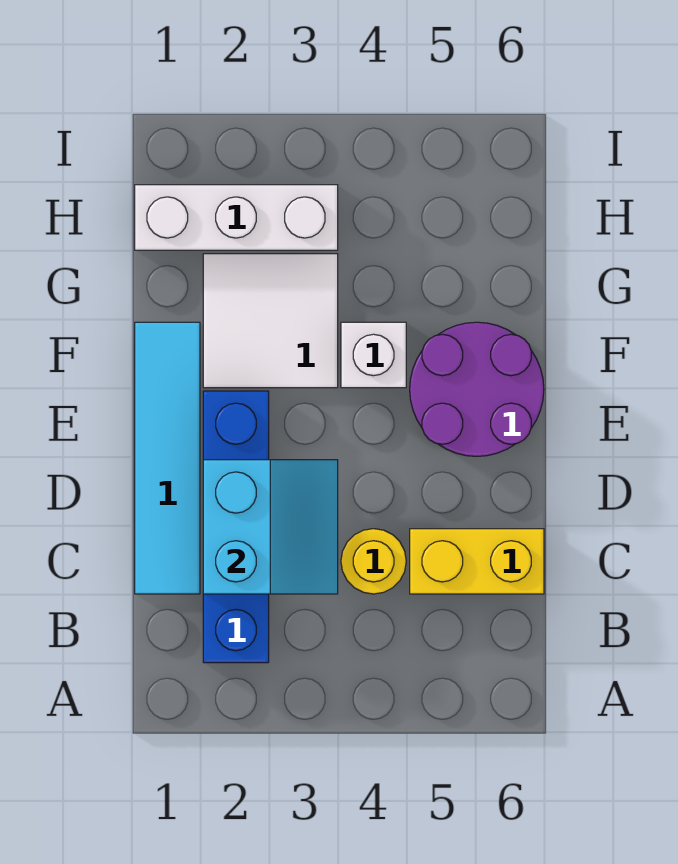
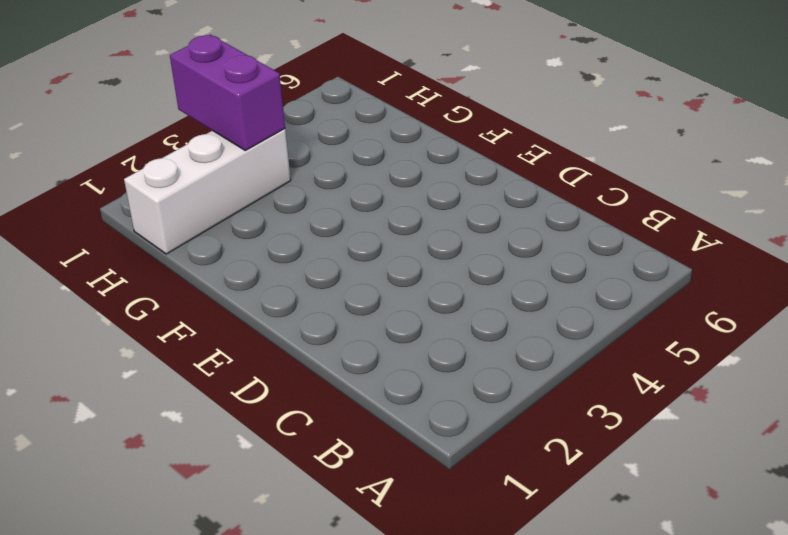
purple brick H3:I3 level 2 -> none
none -> blue brick B2:E2 level 1
none -> cyan tile C1:F1 level 1

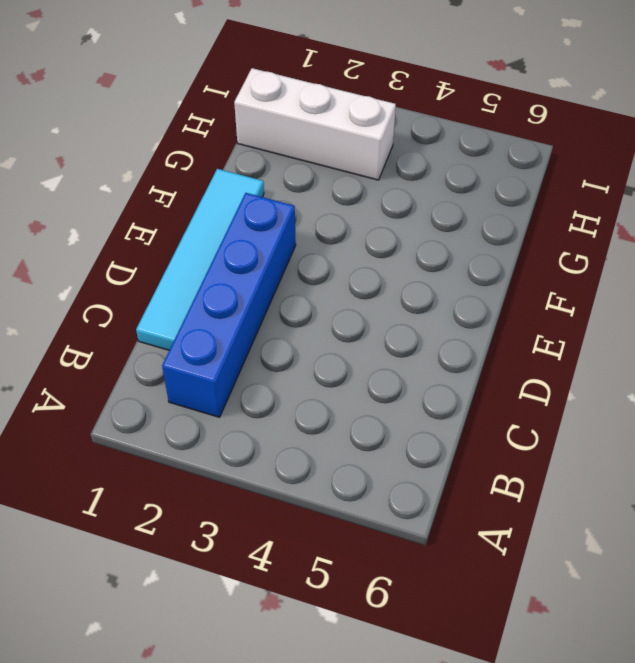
none -> yellow round brick C4 level 1
none -> yellow brick C5:C6 level 1

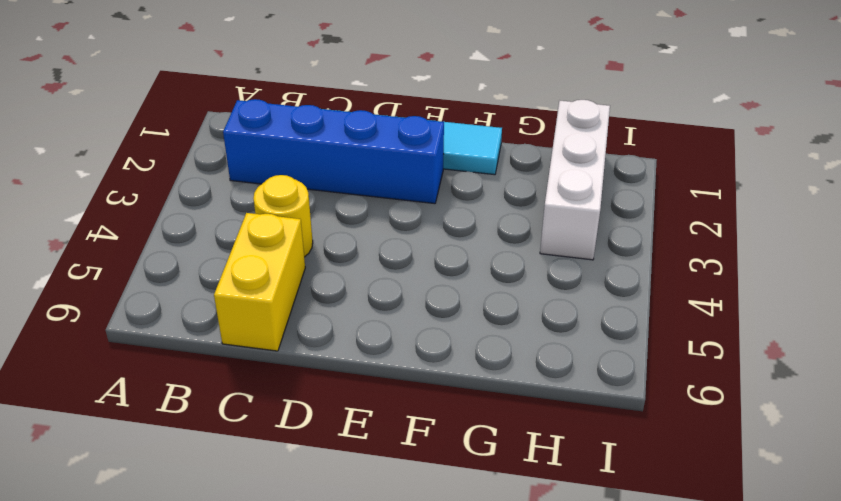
none -> purple round brick E5:F6 level 1
none -> white tile F2:G3 level 1

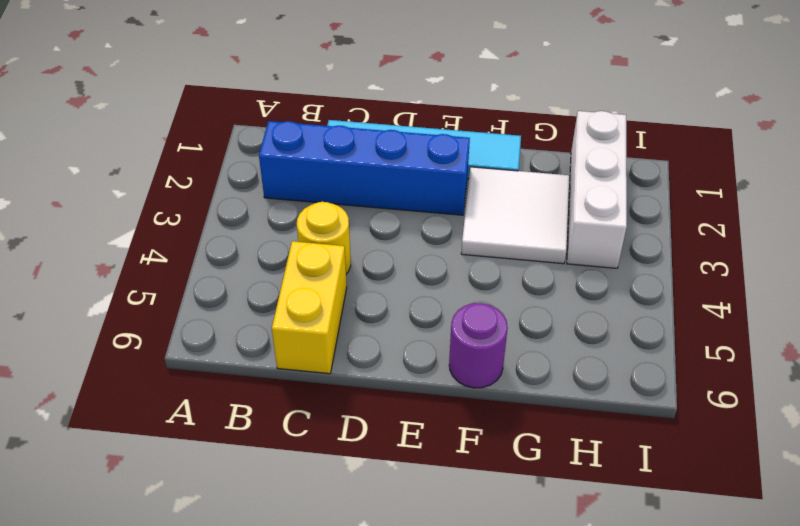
purple round brick F6 level 1 -> purple round brick E5:F6 level 1
none -> white brick F4 level 1
none -> cyan slope C2:D3 level 2 top 2

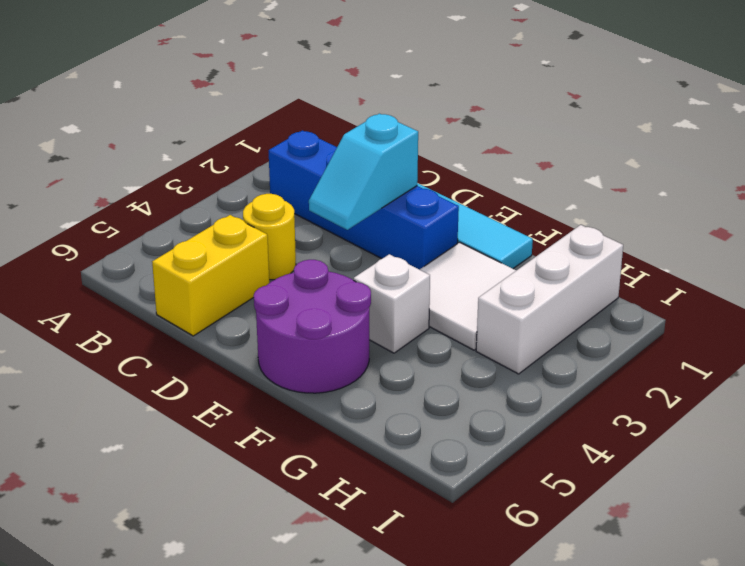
cyan slope D2:D3 level 2 top 2 -> cyan slope C2:D3 level 2 top 2

